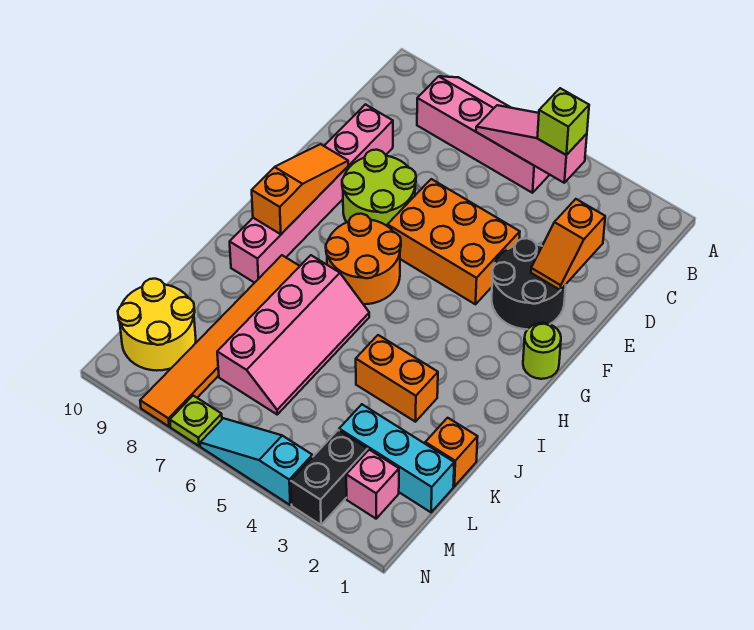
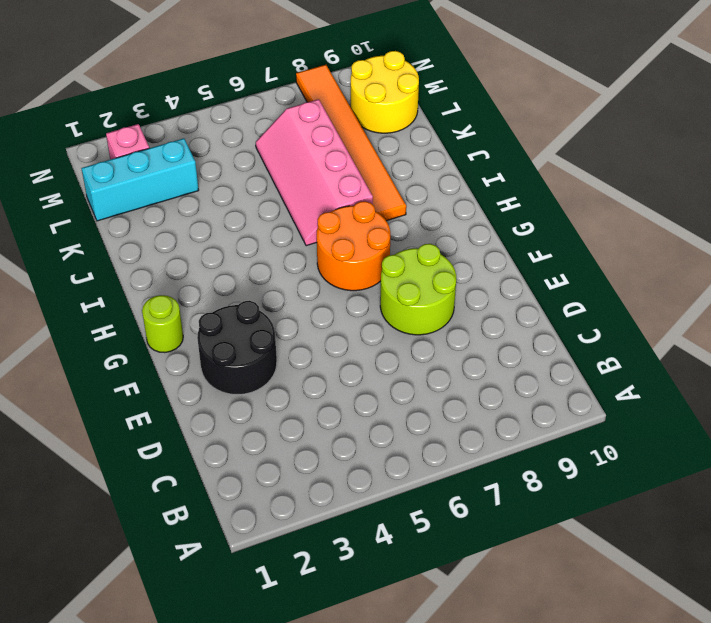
none -> pink slope A5:B8 level 1 top B
none -> pink brick D9:I9 level 1
none -> orange brick E4:F6 level 1

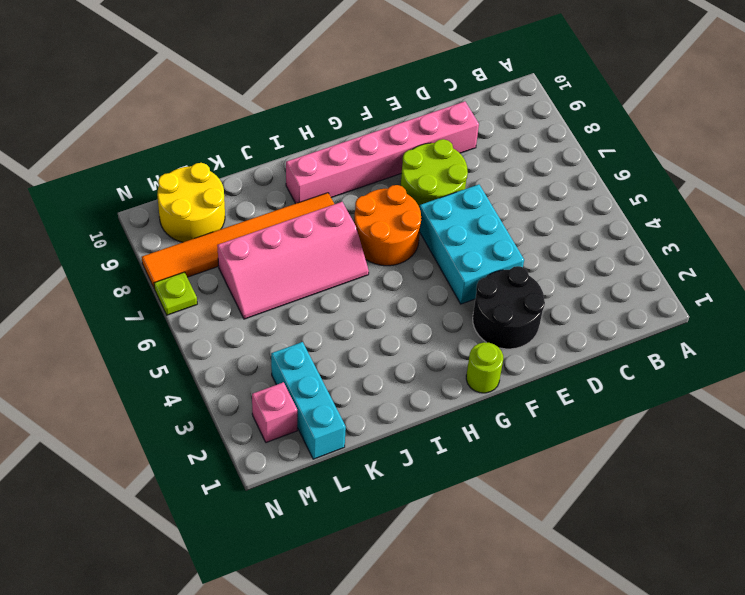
cyan brick E4:F6 level 1 -> orange brick E4:F6 level 1
none -> pink slope A5:B8 level 1 top B
none -> orange brick J3:J4 level 1
none -> orange brick K1 level 1

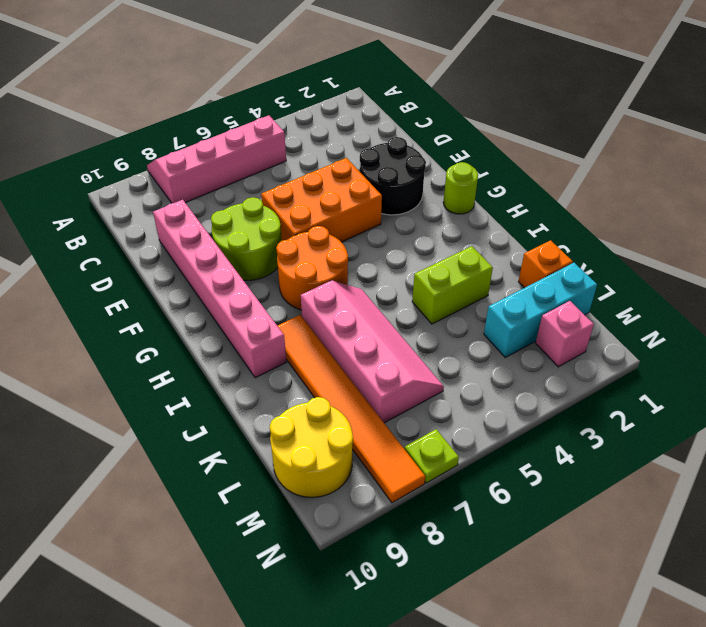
lime brick J3:J4 level 1 -> orange brick J3:J4 level 1
none -> black brick M3:N3 level 1
none -> cyan slope N4:N6 level 1 top 4
none -> pink slope B4:B6 level 2 top 4

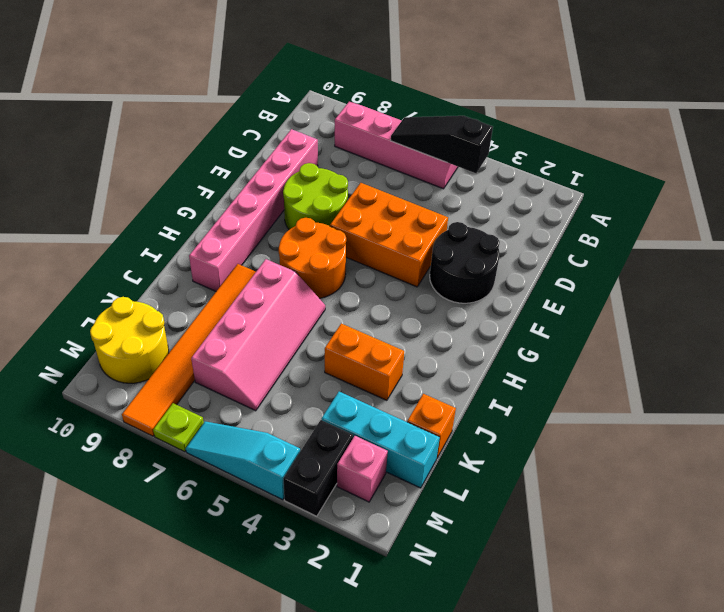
black slope B4:B6 level 2 top 4 -> pink slope B4:B6 level 2 top 4
none -> lime round brick G1 level 1
none -> orange slope D2:E2 level 2 top D
none -> orange slope F9:H9 level 2 top H

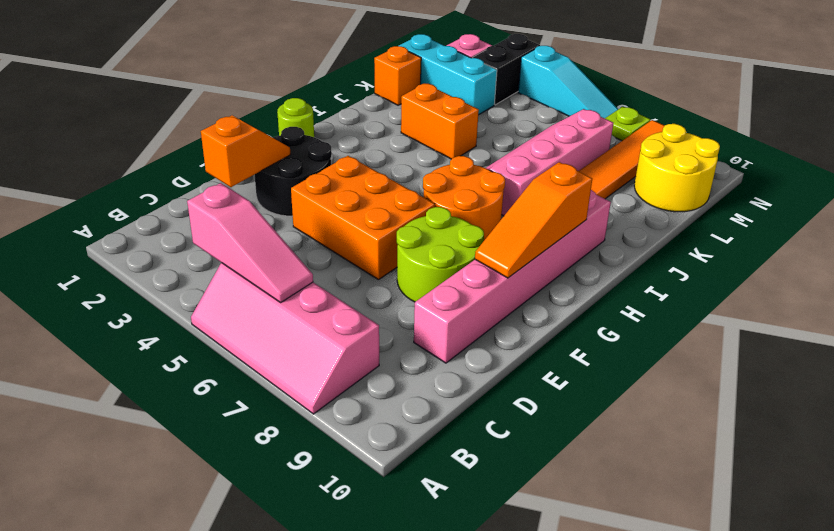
none -> lime brick B4 level 3

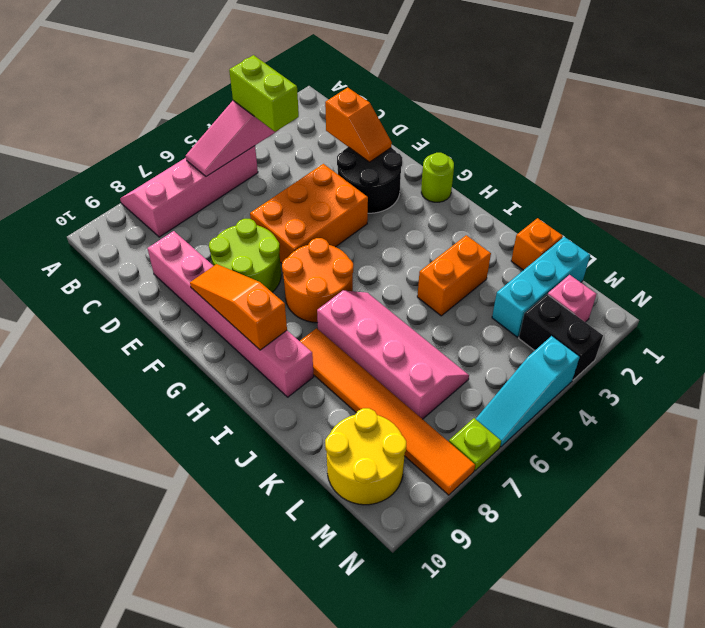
lime brick B4:C4 level 3 -> lime brick B4 level 3

